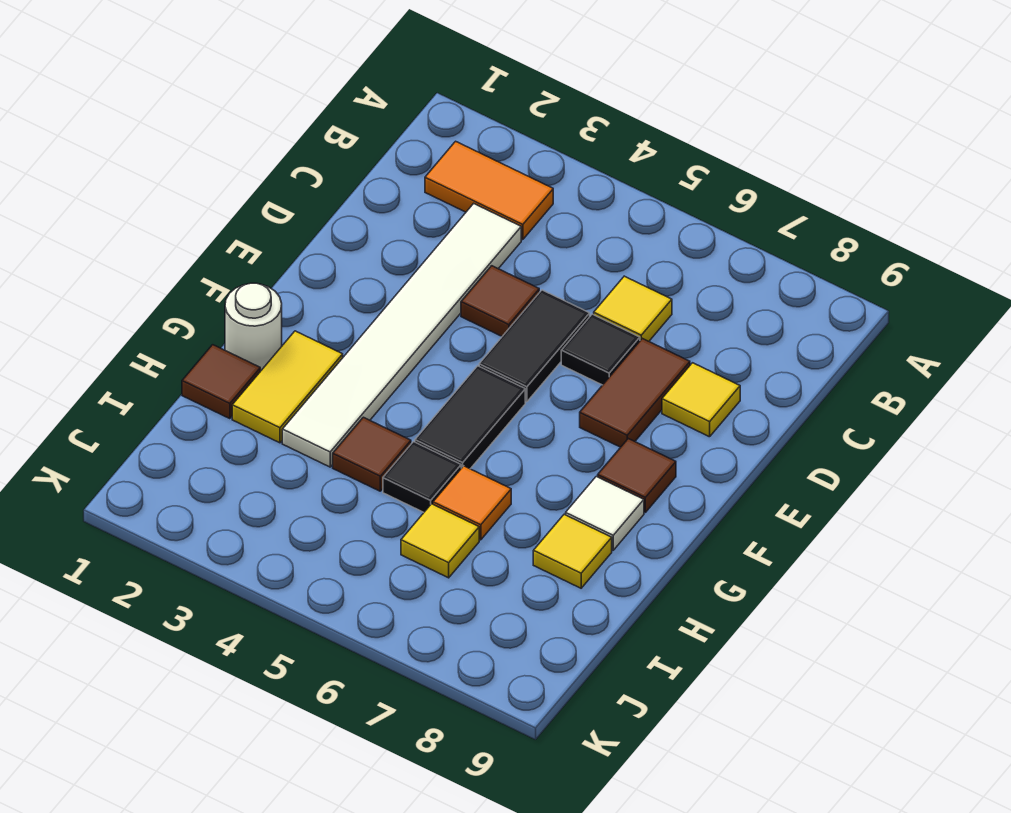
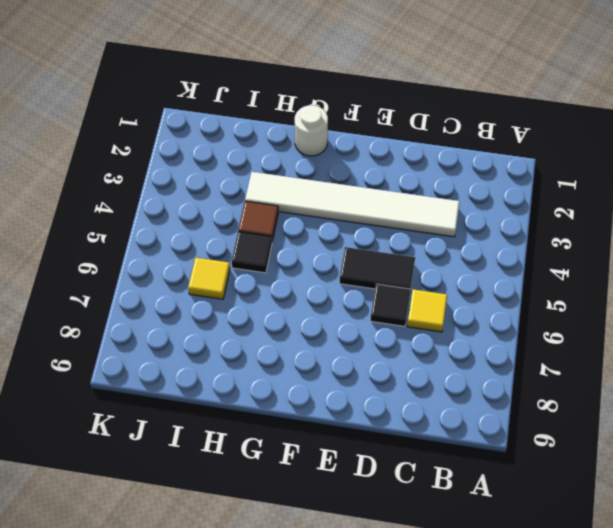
none -> orange tile B2:B3 level 1
none -> brown tile D4 level 1
none -> brown tile D7:E7 level 1

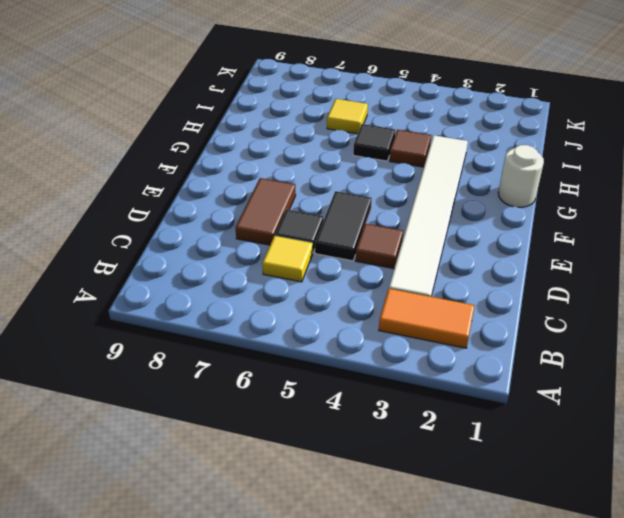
none -> yellow tile D8 level 1
none -> black tile F5:G5 level 1
none -> brown tile F8 level 1

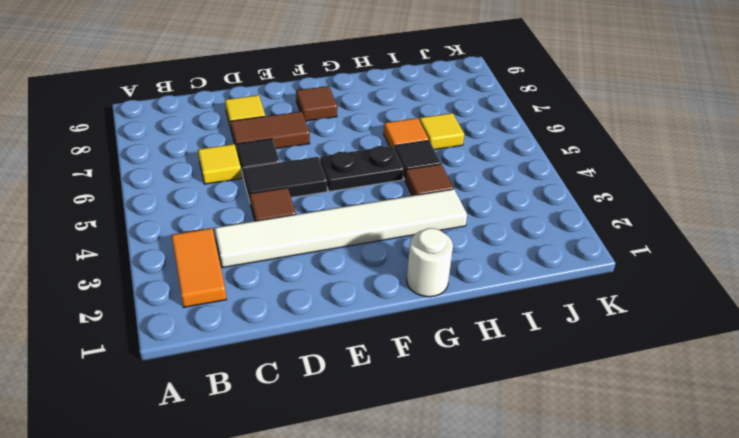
black plate F5:G5 level 1 -> black tile F5:G5 level 1
none -> yellow tile G2:H2 level 1
none -> white tile G8 level 1
none -> brown tile H1 level 1

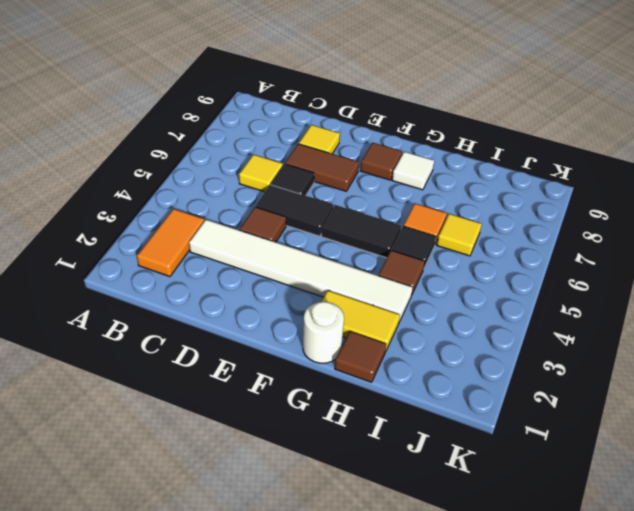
none -> yellow tile H8 level 1

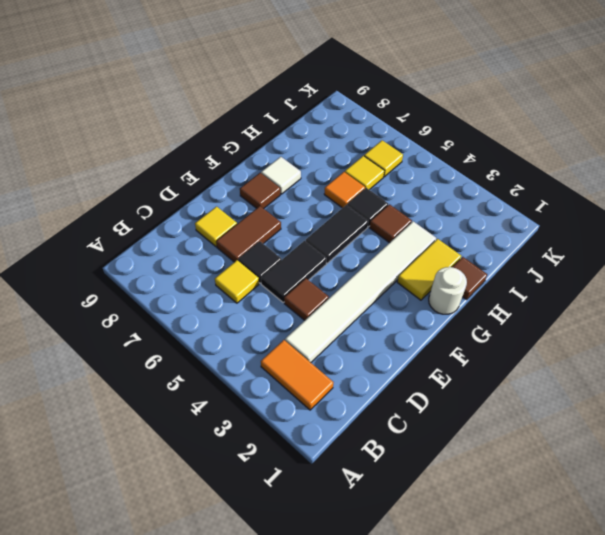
yellow tile J6 level 1 -> yellow tile H8 level 1

